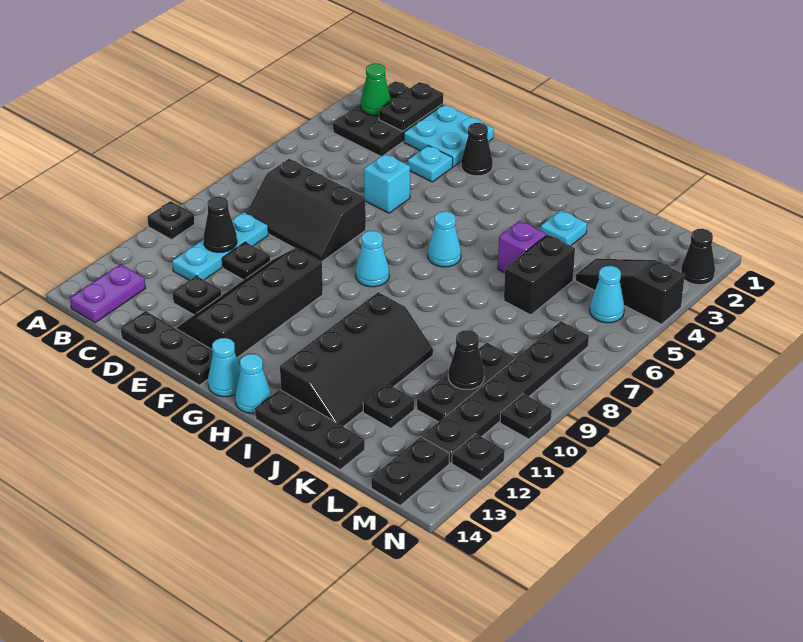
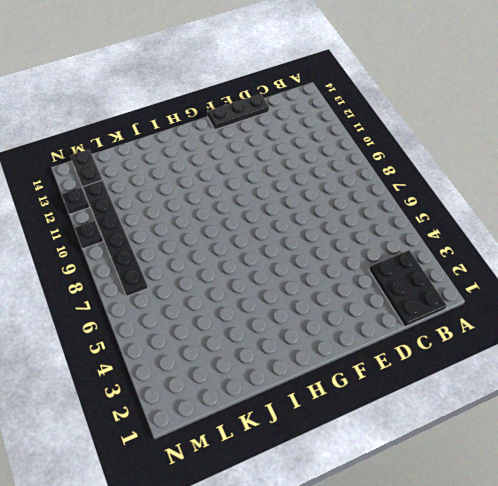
none -> black plate A10 level 1
none -> purple plate B13:B14 level 1
none -> black slope C7:E8 level 1 top 7
none -> cyan plate C9:C11 level 1

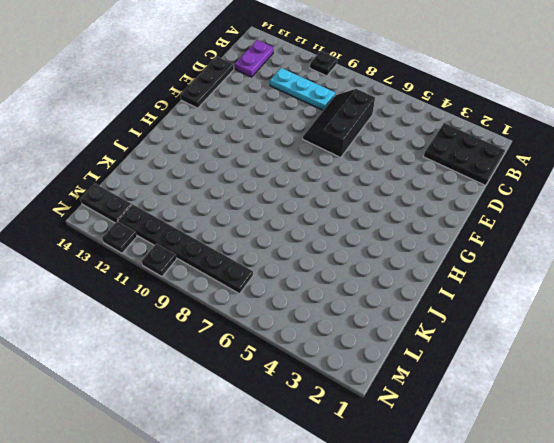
purple plate B13:C13 level 1 -> purple plate B13:B14 level 1
none -> cyan plate D1:E2 level 1
none -> black plate D10 level 1
none -> black plate D12 level 1
none -> cyan plate E3 level 1

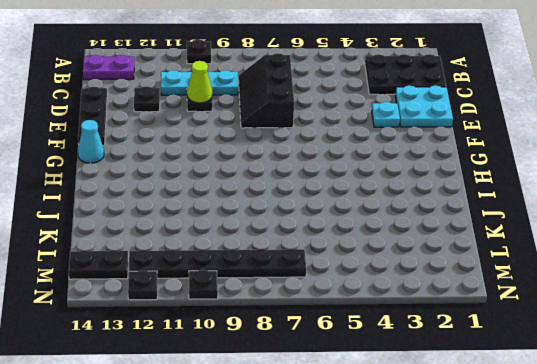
lime cone D10 level 2 -> none
none -> cyan brick E5 level 1
none -> black slope E10:F13 level 1 top F
none -> black cone F2 level 1
none -> cyan cone G8 level 1

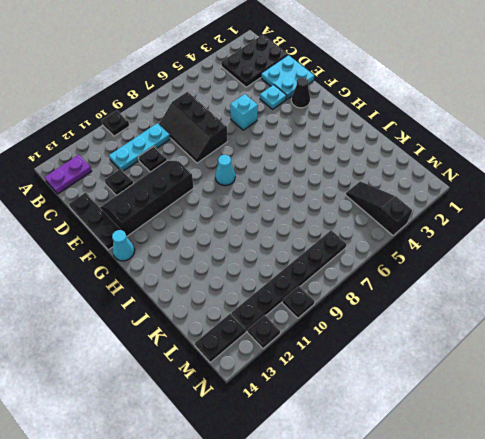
none -> cyan cone H6 level 1
none -> cyan cone H14 level 1
none -> black slope I10:J13 level 1 top I
none -> black plate I14:K14 level 1

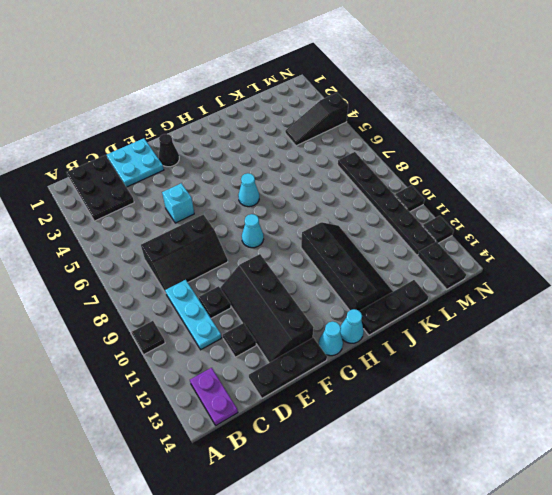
none -> cyan plate E3 level 1
none -> cyan plate J3 level 1
none -> purple brick J5 level 1
none -> black brick K5:K6 level 1

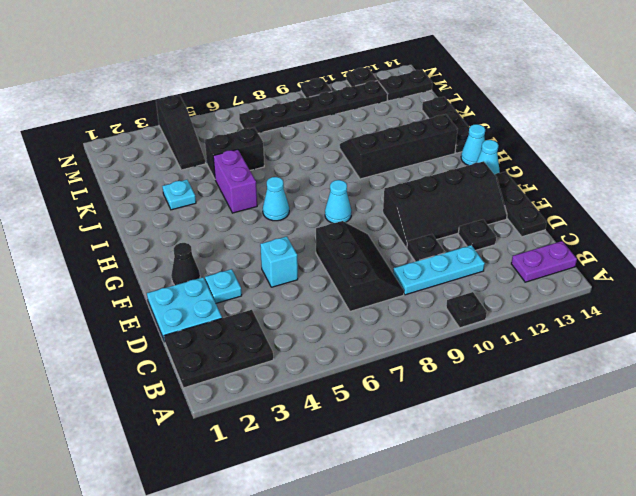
purple brick I5:J5 level 1 -> purple brick J5 level 1
none -> black plate K12 level 1
none -> black plate L9:L11 level 1
none -> cyan cone M5 level 1
none -> black cone N2 level 1

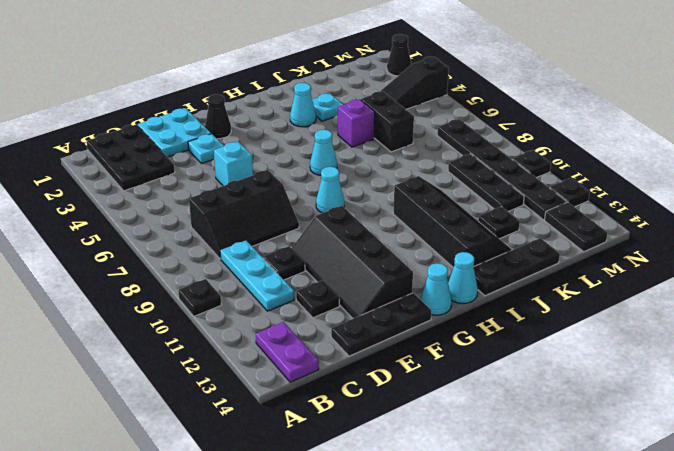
cyan cone I3 level 1 -> cyan cone M5 level 1
none -> green cone B2 level 2
none -> black plate C1:C2 level 2
none -> black cone C10 level 2
none -> black cone L10 level 2

